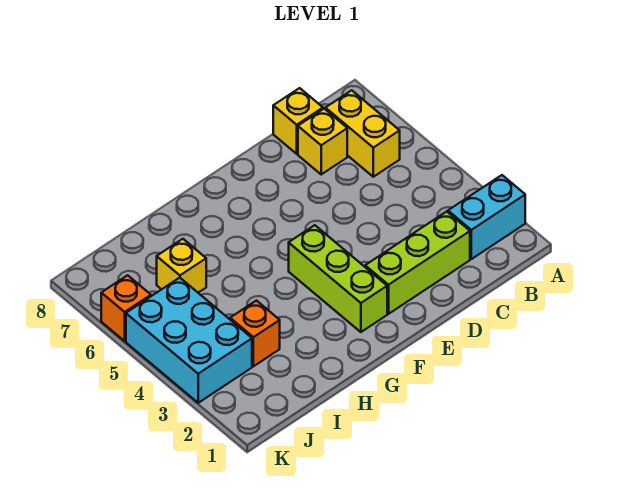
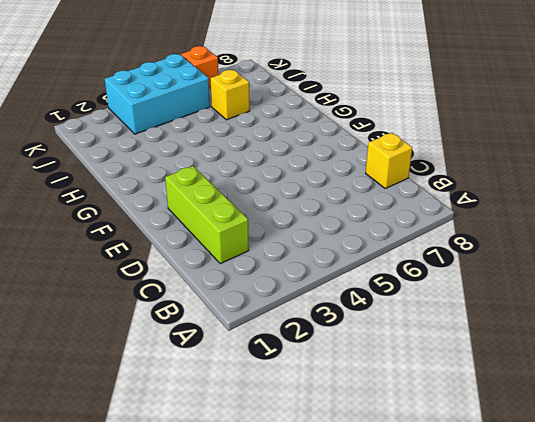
none -> cyan brick A2:B2 level 1
none -> yellow brick B6:B7 level 1

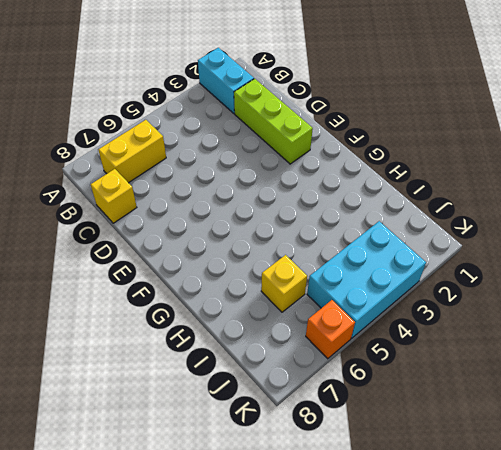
none -> yellow brick C7 level 1
none -> lime brick F2:F4 level 1

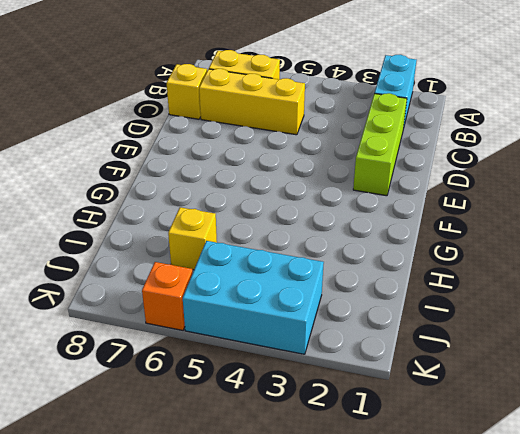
yellow brick C5:C7 level 1 -> yellow brick C7 level 1
none -> lime brick F2:F4 level 1
none -> orange brick I3 level 1

